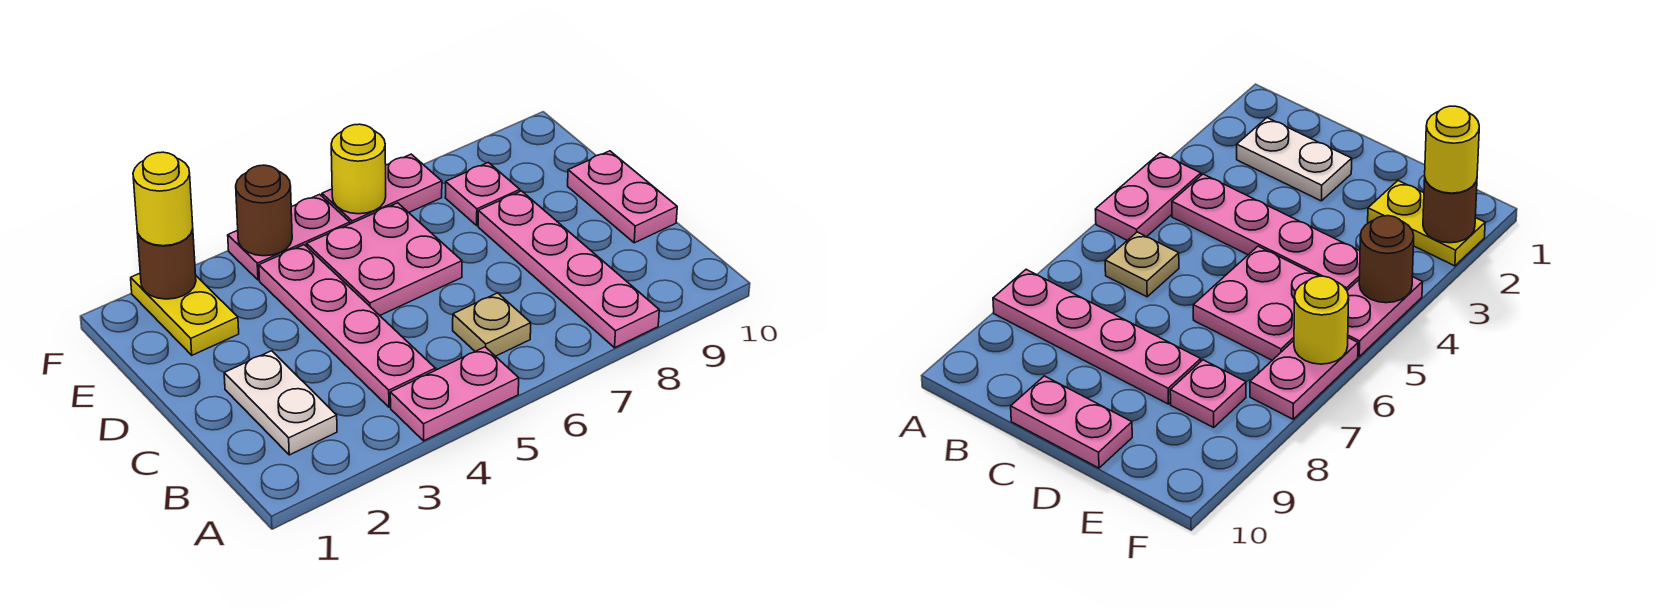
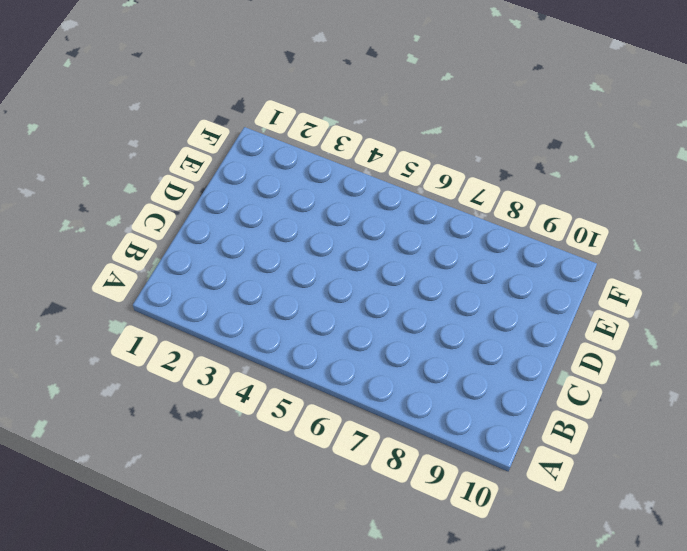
none -> pink plate A4:A5 level 1
none -> pink plate A8:D8 level 1
none -> white plate B2:C2 level 1

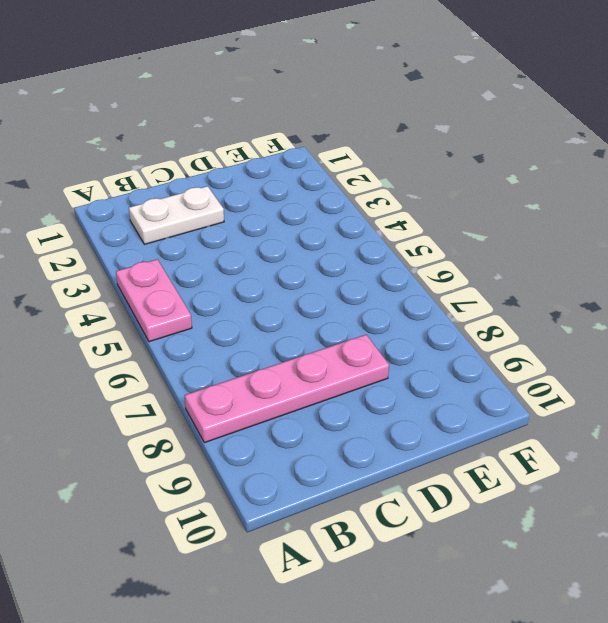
none -> pink plate B4:E4 level 1
none -> tan plate B6 level 1
none -> pink plate C10:D10 level 1

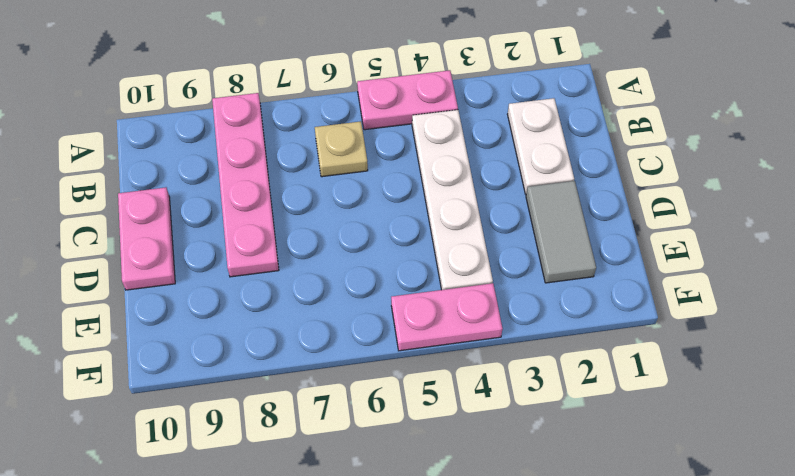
white plate B4:E4 level 1 -> pink plate B4:E4 level 1
grey tile D2:E2 level 1 -> yellow plate E2:F2 level 1
none -> pink plate D5:E6 level 1
none -> pink plate E8 level 1
none -> pink plate F6:F7 level 1

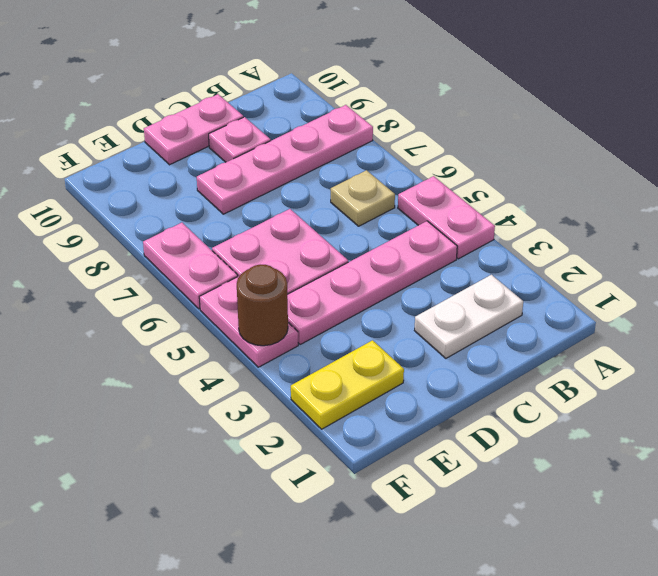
pink plate C9 level 1 -> pink plate E8 level 1
none -> brown round brick F2 level 2
none -> yellow round brick F6 level 2
none -> yellow round brick F2 level 3

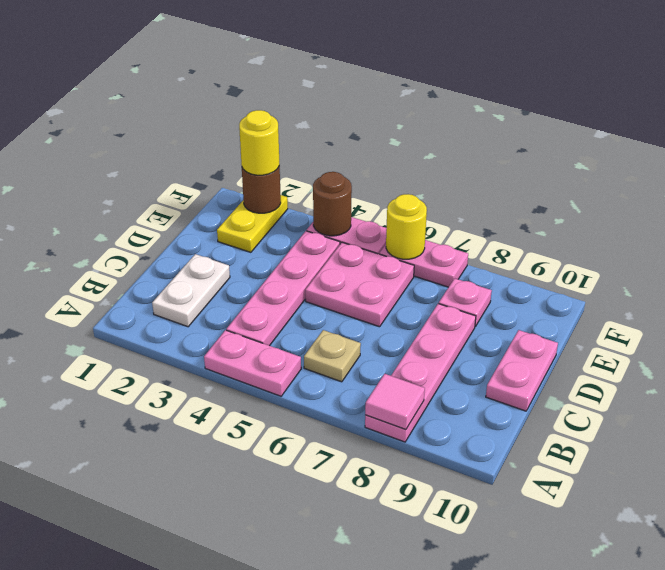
pink tile A8 level 2 -> none

